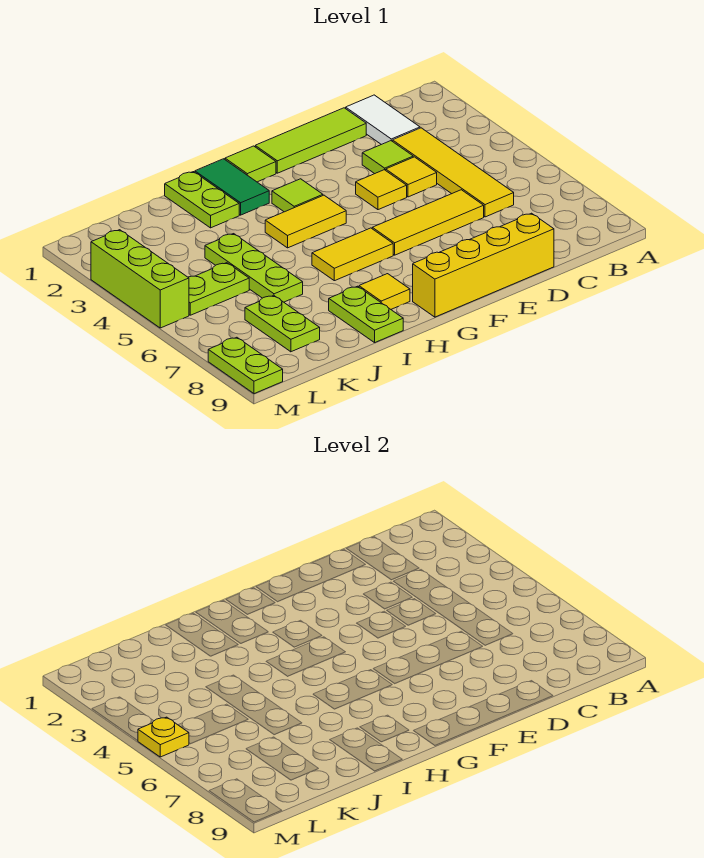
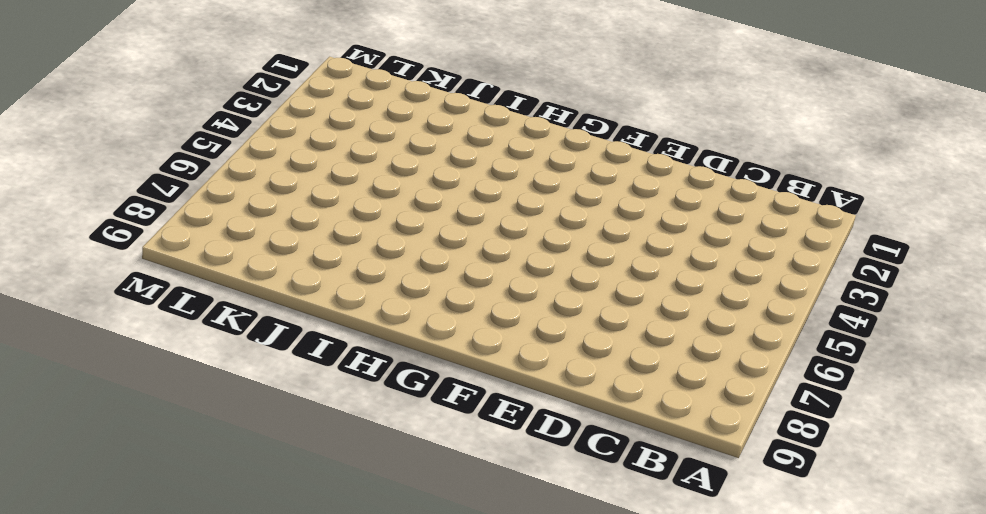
none -> white tile C1:C2 level 1
none -> yellow tile C3:C6 level 1
none -> lime tile D1:F1 level 1

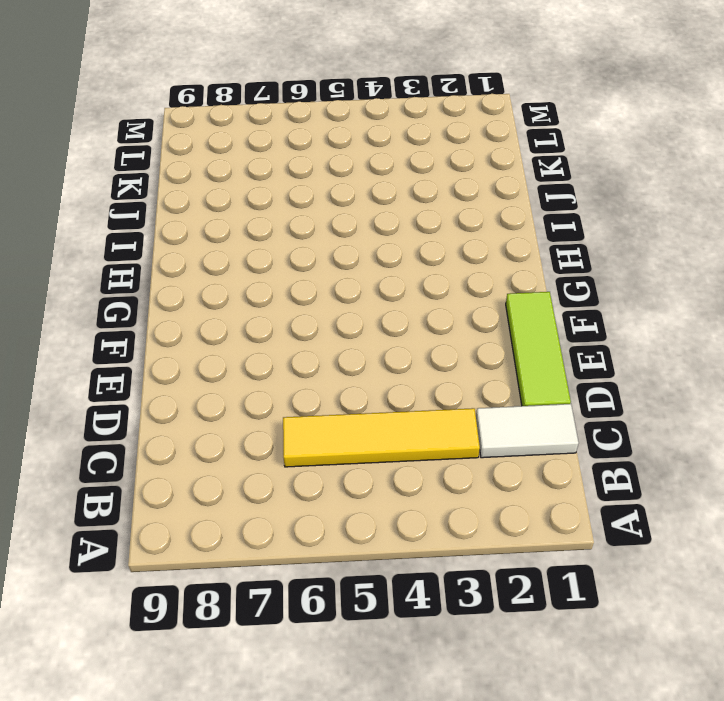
none -> lime tile D3 level 1
none -> yellow tile D4 level 1
none -> yellow tile D6:F6 level 1

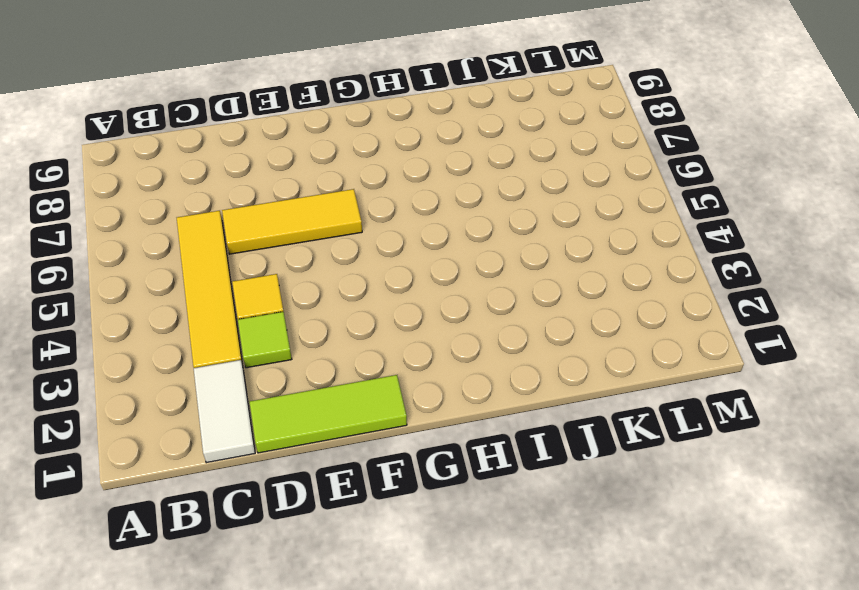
none -> yellow brick D9:G9 level 1
none -> yellow tile E4 level 1
none -> lime tile G1 level 1

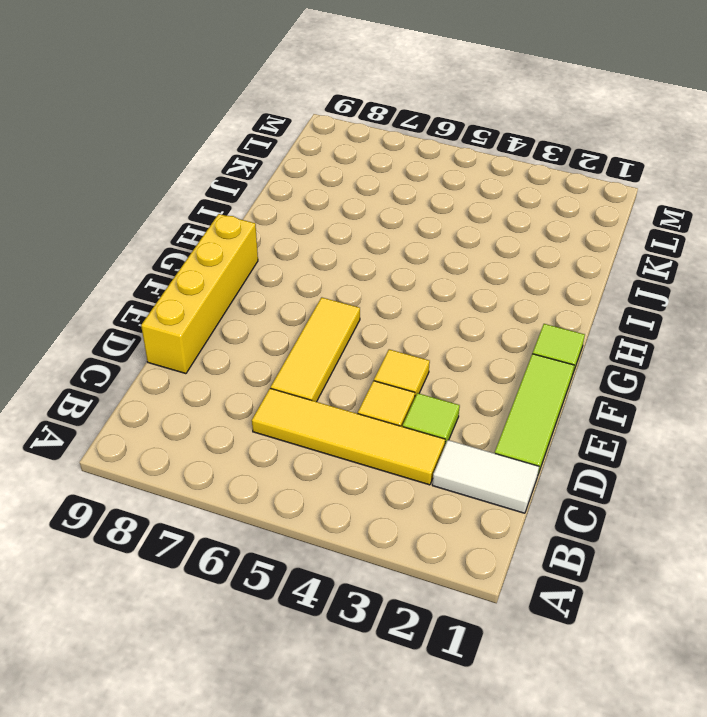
none -> lime tile G3 level 1
none -> yellow tile G4:H4 level 1
none -> yellow tile G6:H6 level 1

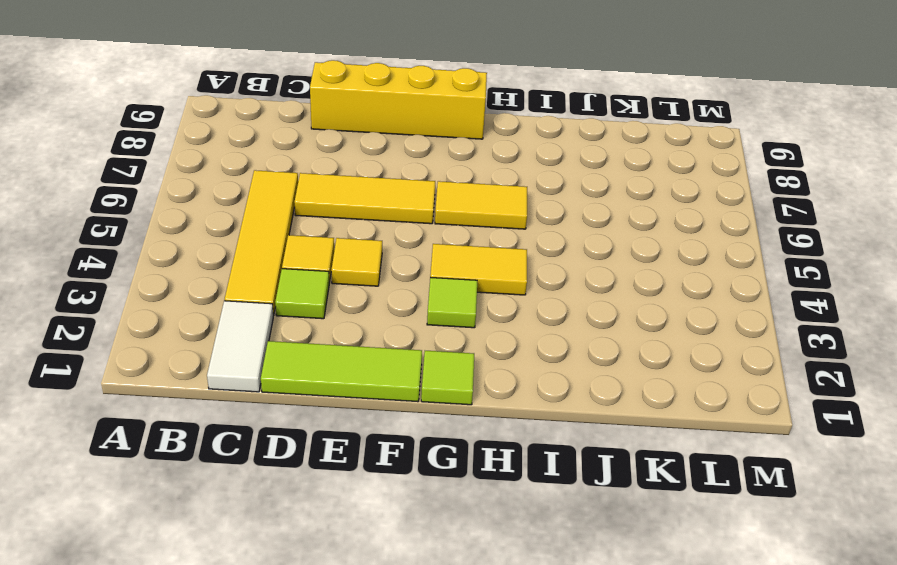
none -> green tile H1:H2 level 1
none -> yellow tile H8 level 1
none -> lime plate I1:I2 level 1

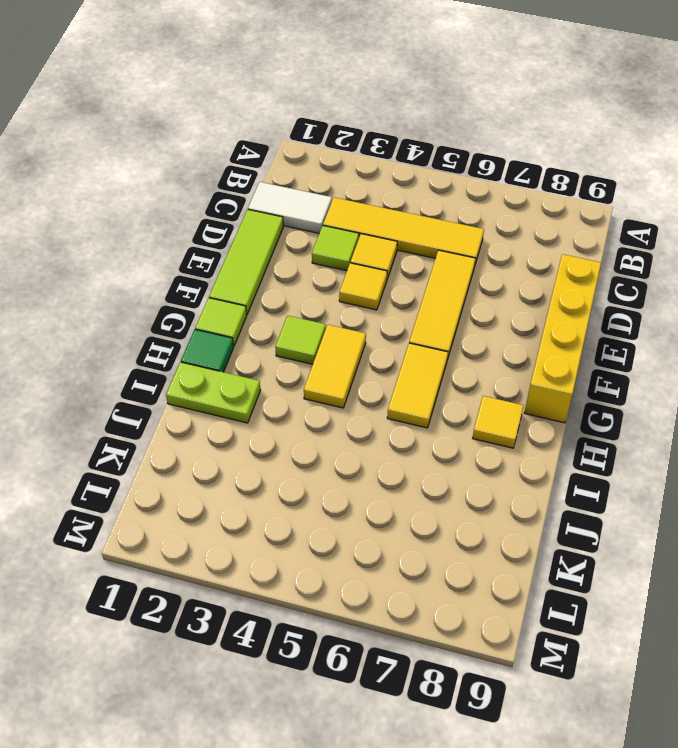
green tile H1 level 1 -> green tile H1:H2 level 1
none -> lime plate I8:I9 level 1
none -> lime plate J4:J6 level 1
none -> lime plate K5:L5 level 1

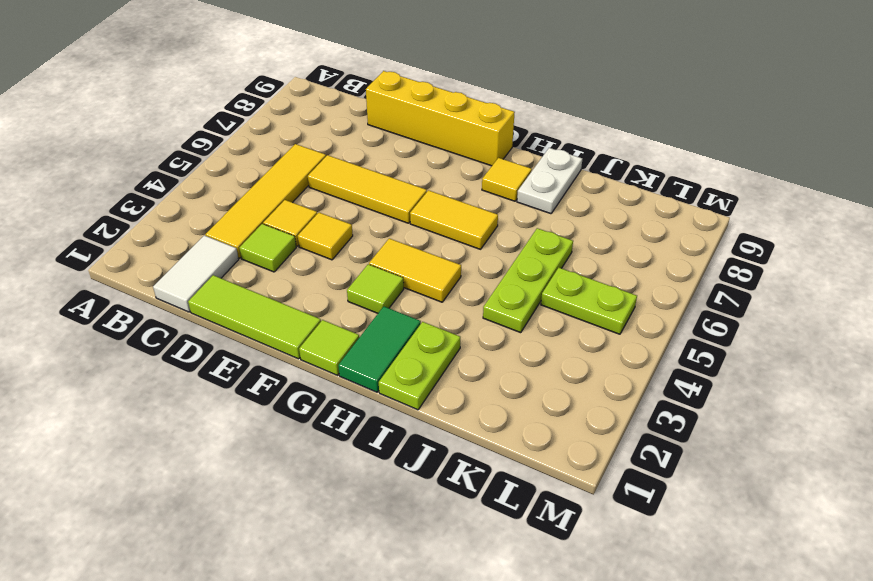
white plate I8:I9 level 1 -> lime plate I8:I9 level 1
none -> lime plate K7:K8 level 1
none -> lime brick M3:M5 level 1
none -> lime plate M8:M9 level 1

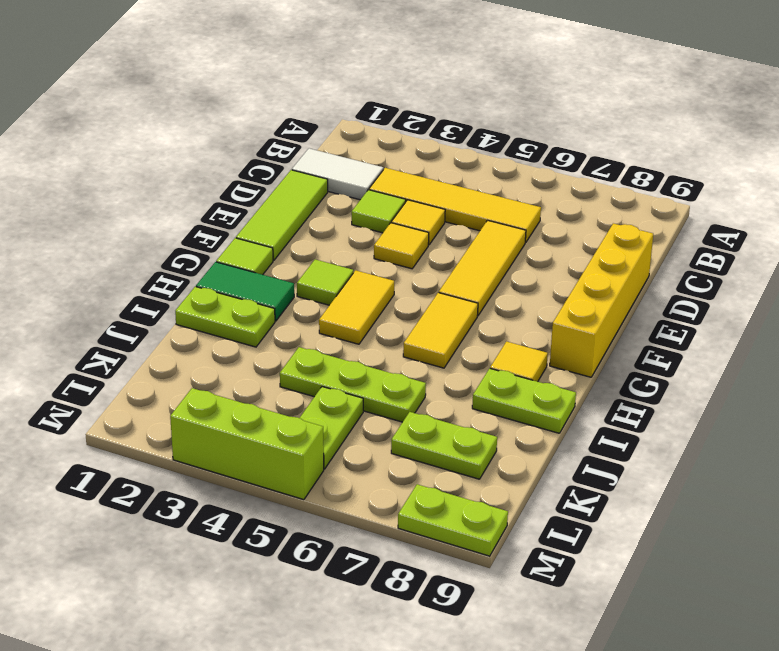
none -> yellow plate M5 level 2

